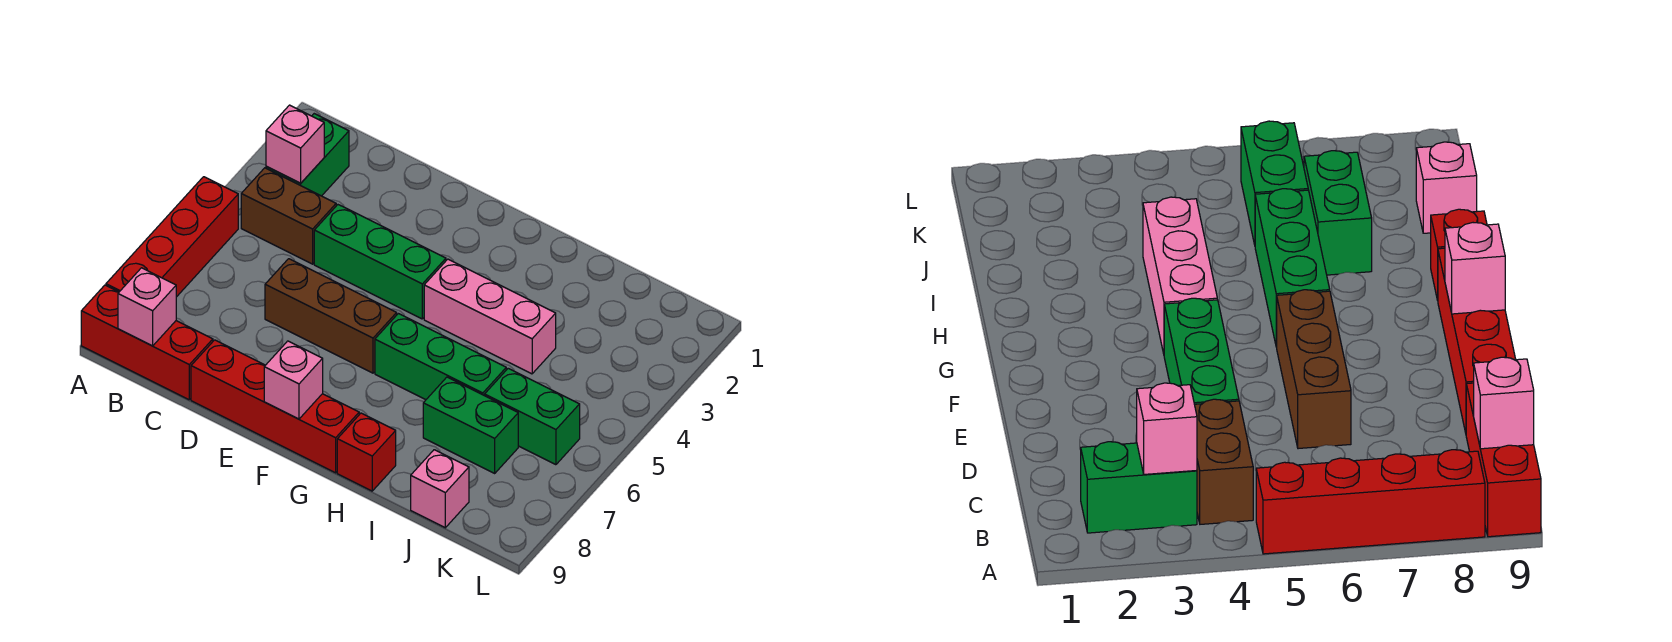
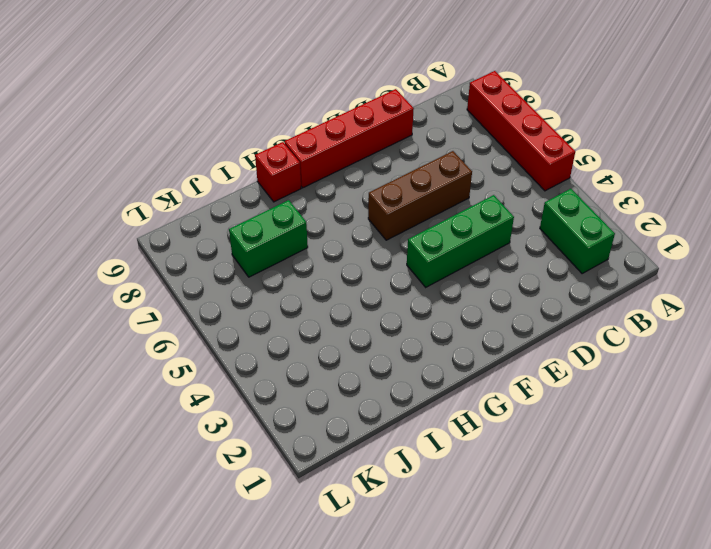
none -> red brick A9:C9 level 1
none -> brown brick B4:C4 level 1
none -> pink brick G4:I4 level 1

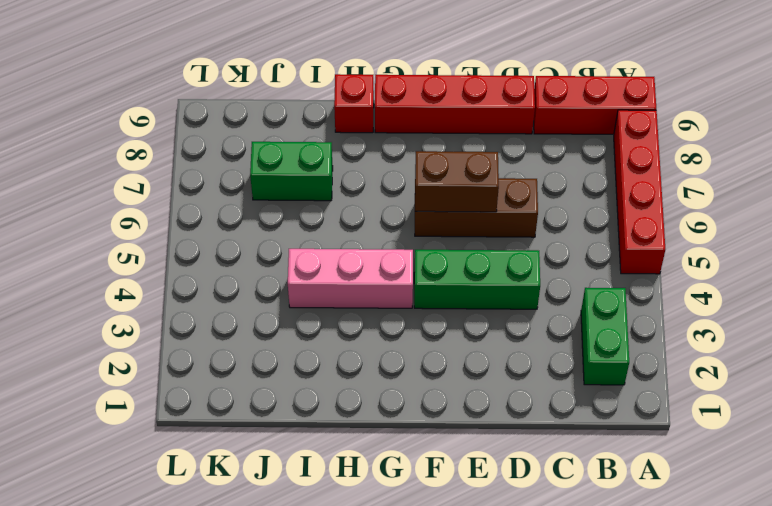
brown brick E6:F6 level 2 -> brown brick B4:C4 level 1
none -> green brick G6:I6 level 1
none -> green brick J6:K6 level 1
none -> pink brick J9 level 1

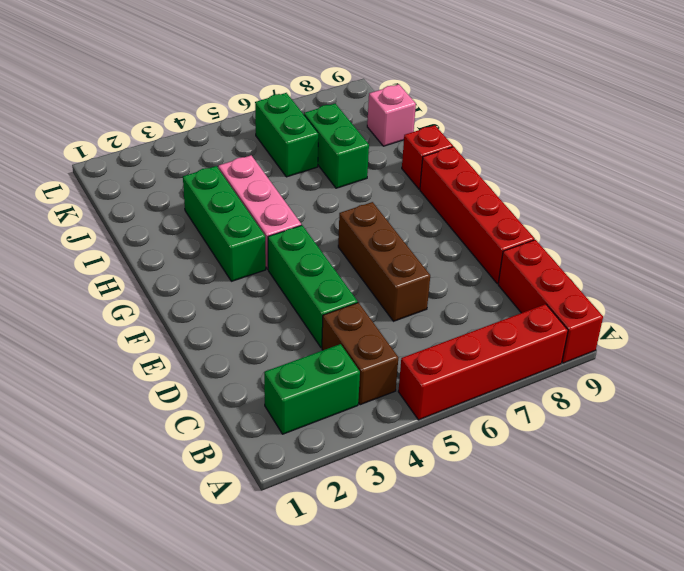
green brick G3:I3 level 1 -> green brick G6:I6 level 1
none -> pink brick B3 level 2
none -> pink brick B9 level 2
none -> pink brick F9 level 2

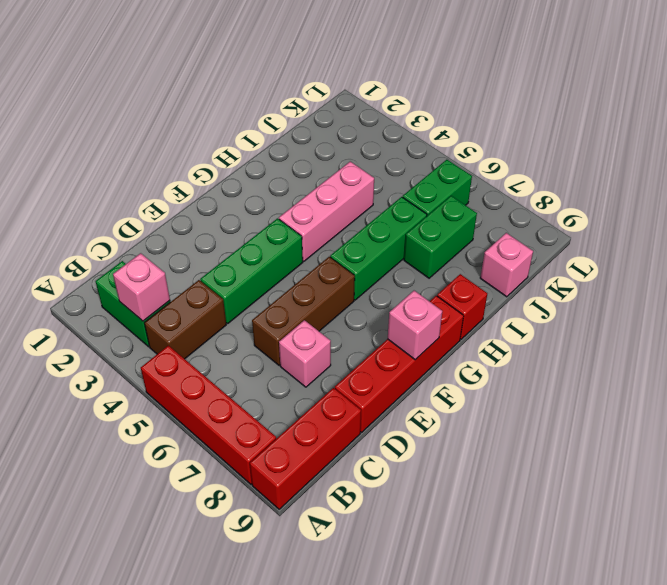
pink brick D7 level 1 -> pink brick B9 level 2

